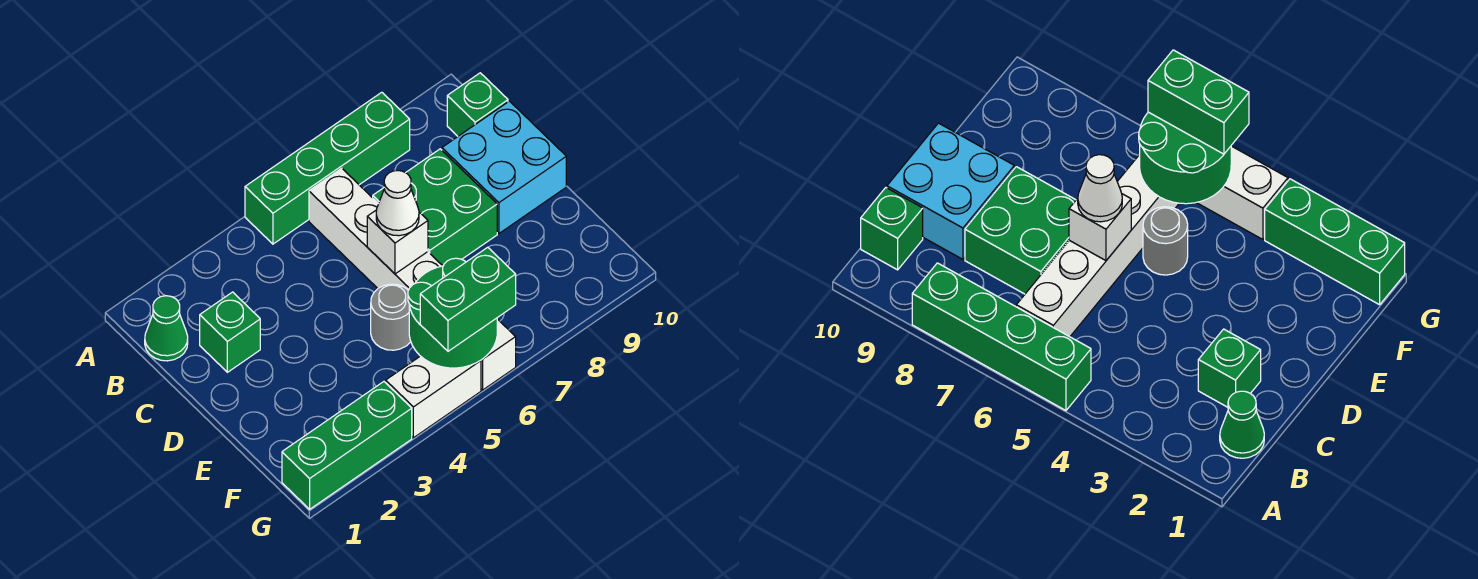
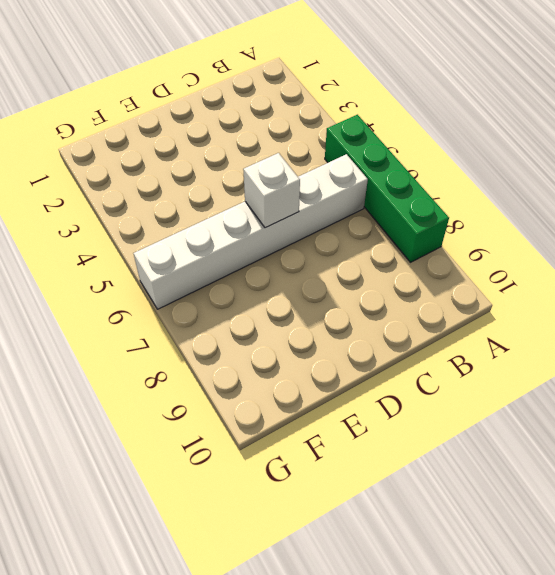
none -> green cone B1 level 1
none -> green brick B10 level 1
none -> green brick C2 level 1

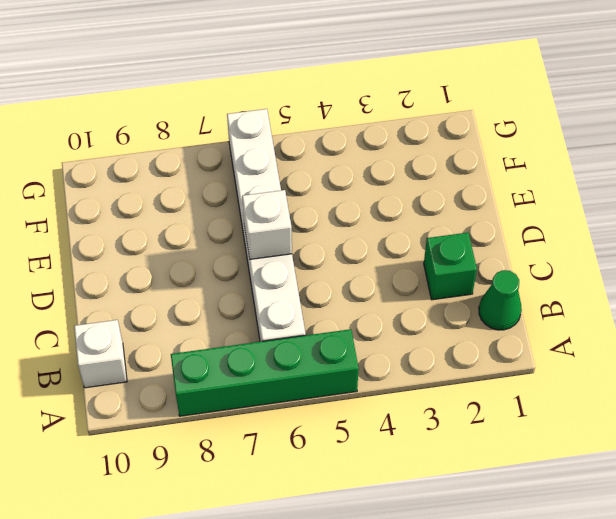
white brick B10 level 1 -> green brick B10 level 1
none -> green brick C7:D8 level 1
none -> cyan brick C9:D10 level 1
none -> grey round brick E5 level 1

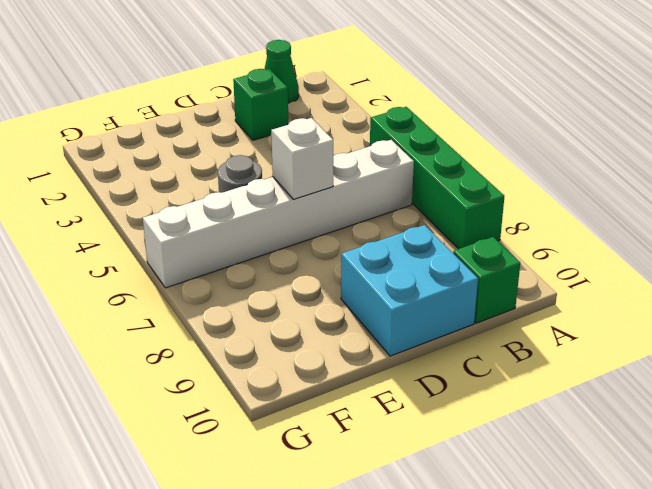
none -> green brick C7:D8 level 1
none -> green brick G1:G3 level 1
none -> white brick G4:G5 level 1

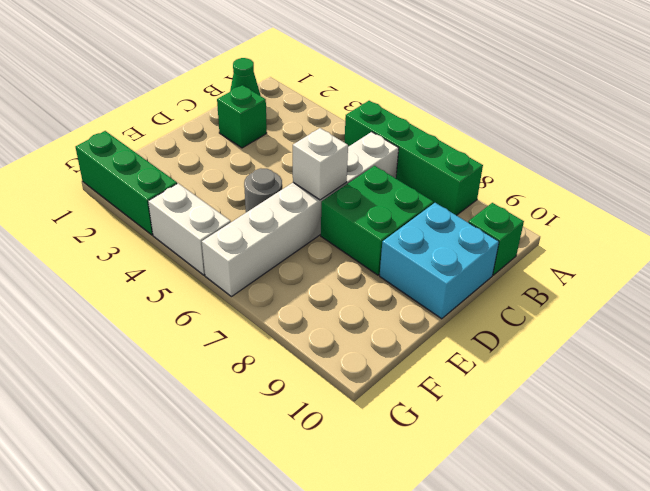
none -> green round brick F5:G6 level 2
none -> white cone D6 level 3
none -> green brick G5:G6 level 3

